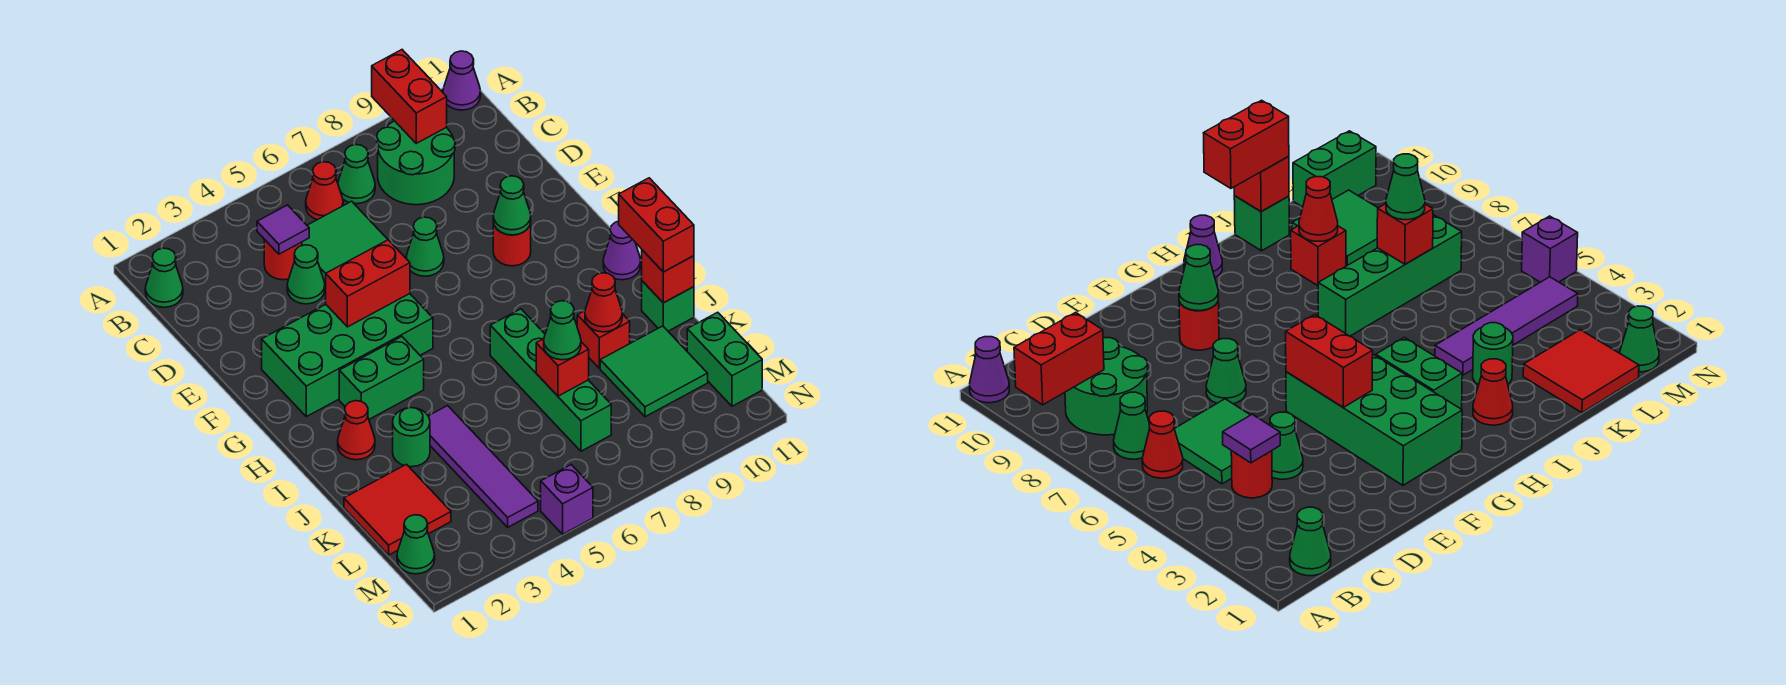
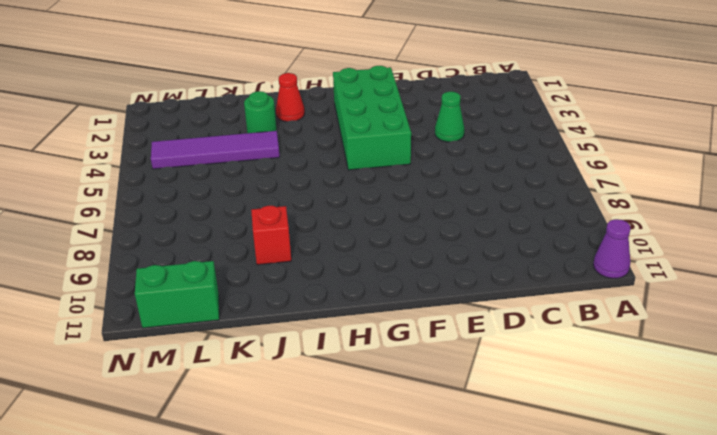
none -> green cone B1 level 1
none -> red cone B6 level 1
none -> green cone B7 level 1
none -> green round brick B8:C9 level 1

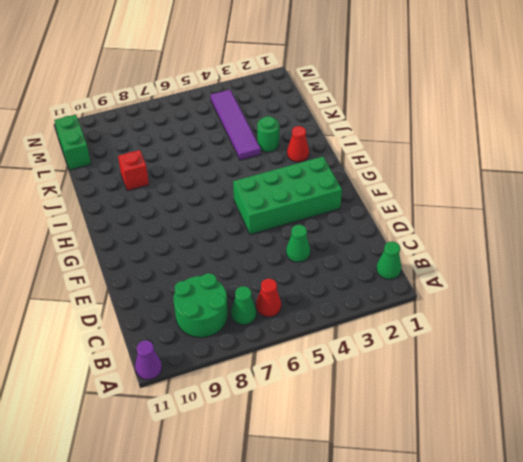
none -> red round brick C4 level 1
none -> green tile C5:D6 level 1
none -> green cone E7 level 1
none -> red round brick F9 level 1

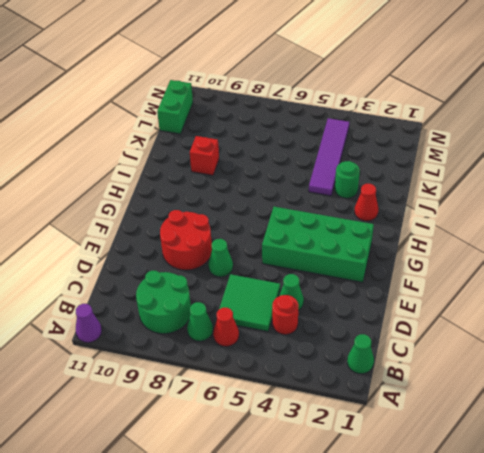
red round brick E8:F9 level 1 -> red round brick F9 level 1
none -> green brick H3:H4 level 1
none -> purple cone H11 level 1
none -> green brick I7:L7 level 1
none -> green brick J11 level 1

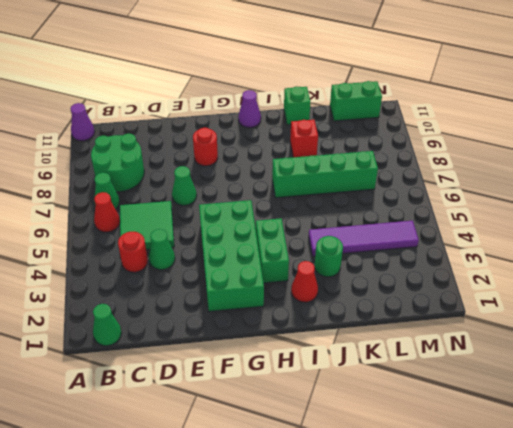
none -> red tile K1:L2 level 1
none -> green tile K9:L10 level 1
none -> green cone M1 level 1
none -> purple brick N5 level 1

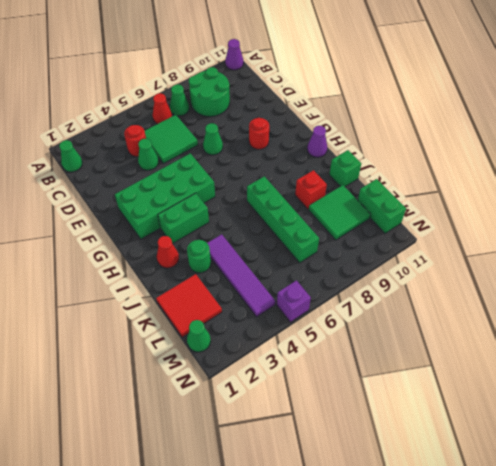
none -> red brick A9:B9 level 2
none -> purple tile C4 level 2
none -> red brick F4:F5 level 2
none -> green cone F9 level 2

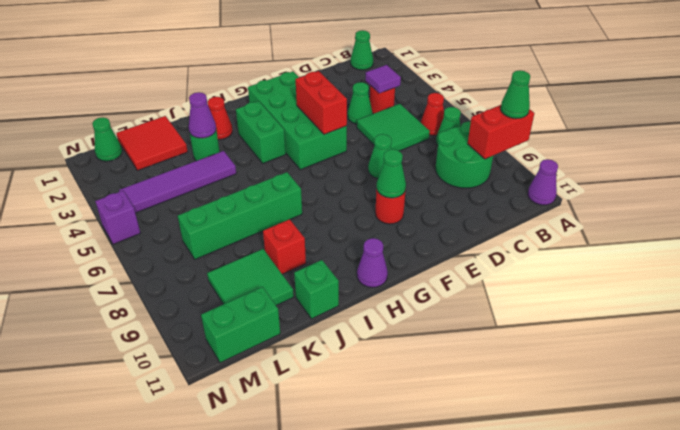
green cone A9 level 3 -> green cone K7 level 3
purple cone J3 level 2 -> none
none -> red cone J9 level 2
none -> red brick J11 level 2
none -> red brick K7 level 2
none -> red brick I11:J11 level 3

